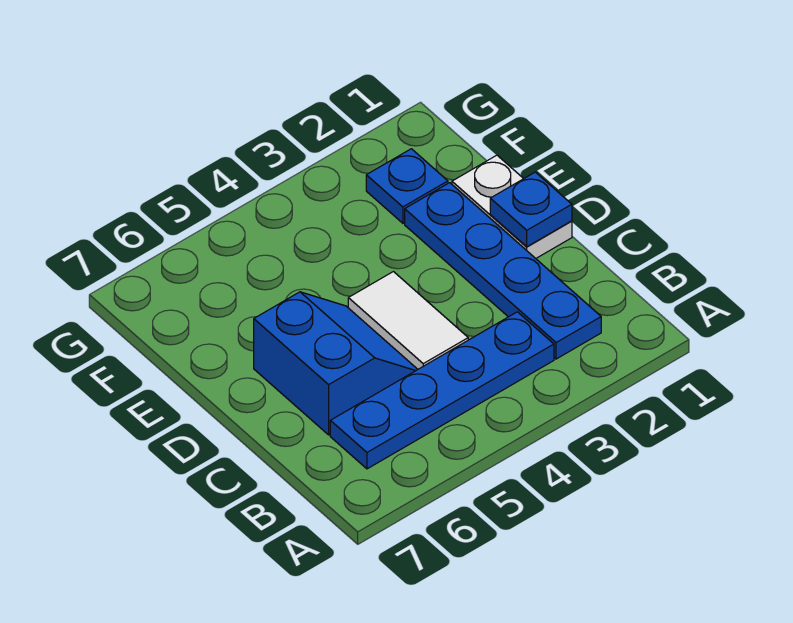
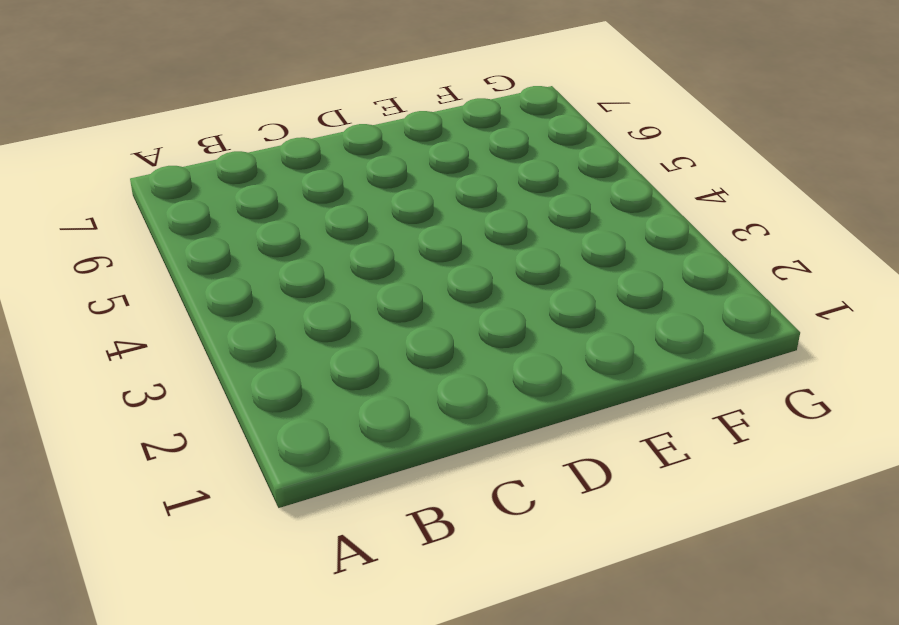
none -> blue plate B2:E2 level 1
none -> blue plate B3:B6 level 1

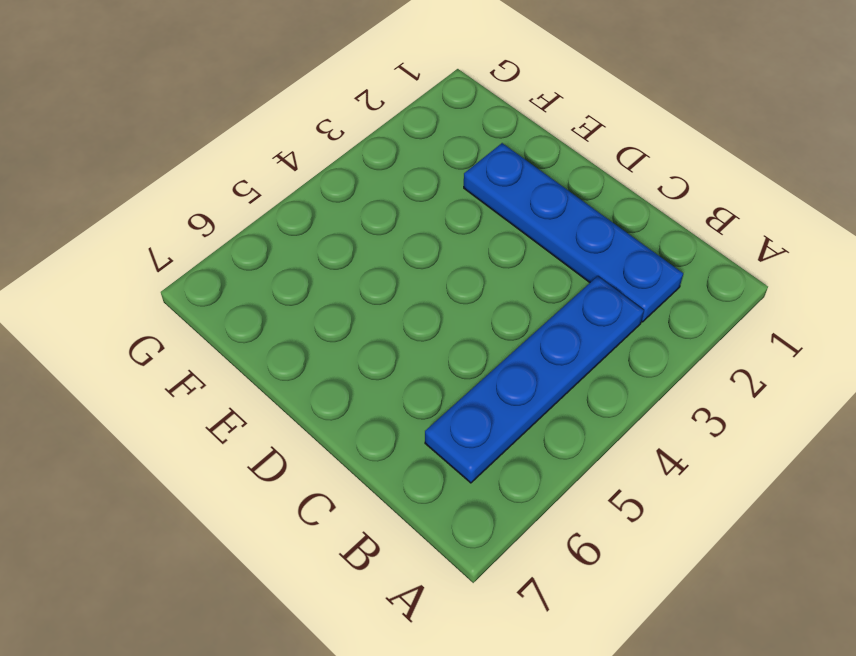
none -> white tile C4:D4 level 1
none -> blue slope C5:D6 level 1 top 6

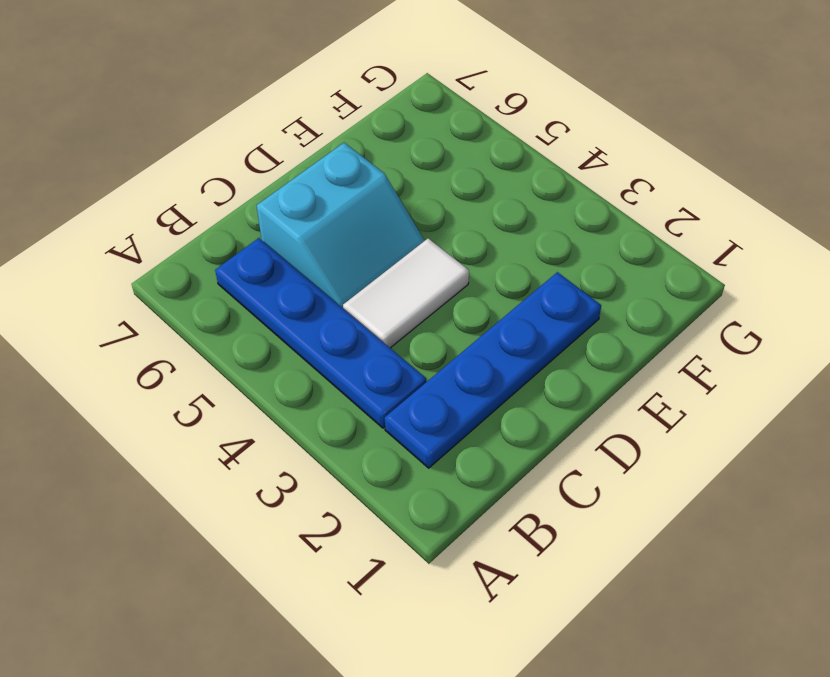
cyan slope C5:D6 level 1 top 6 -> blue slope C5:D6 level 1 top 6
none -> white plate D1:E1 level 1
none -> blue plate F2 level 1

